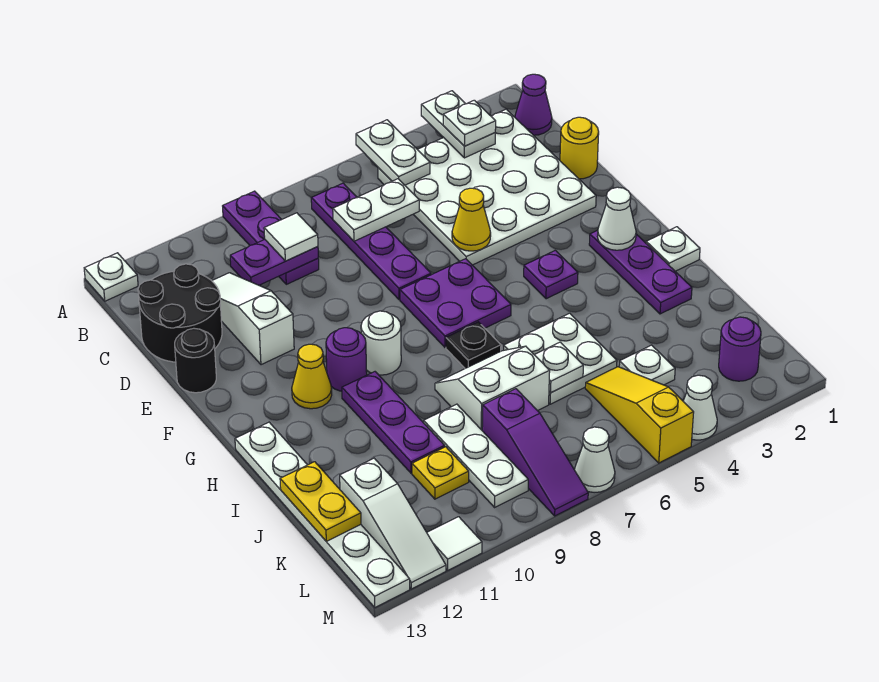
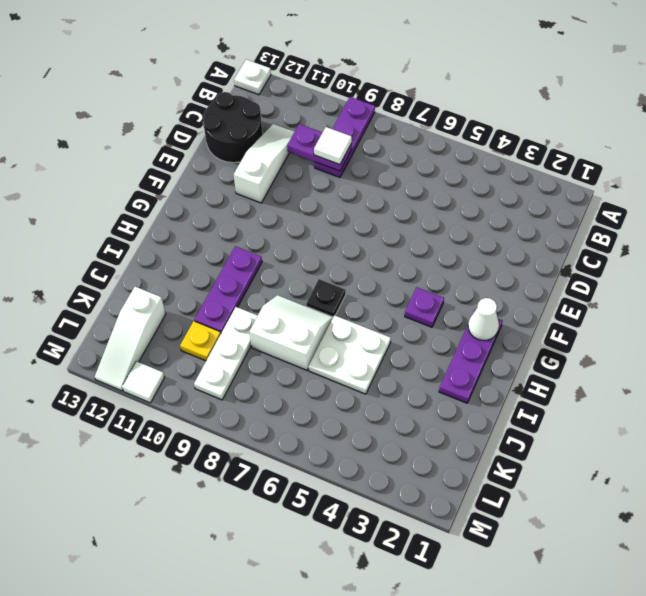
none -> purple cone B1 level 1
none -> white plate B2:E5 level 1
none -> purple plate B7:E7 level 1
none -> yellow round brick D1 level 1

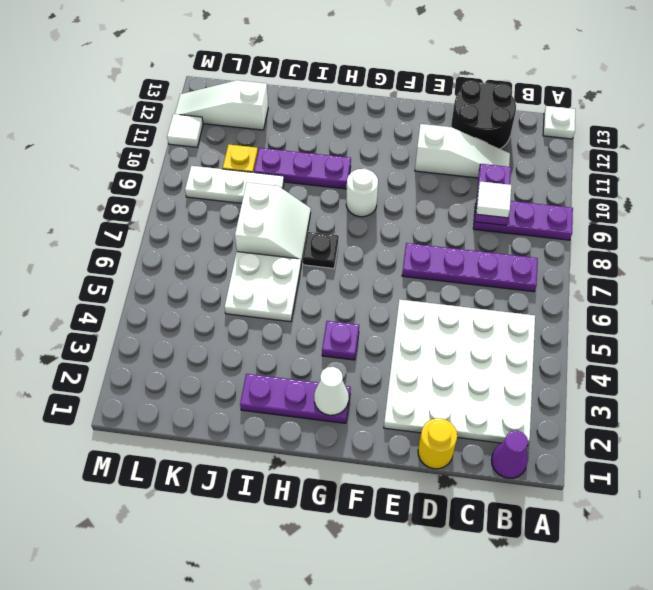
none -> black round brick E13 level 1
none -> purple plate F6:G7 level 1
none -> purple round brick G10 level 1
none -> yellow cone G11 level 1

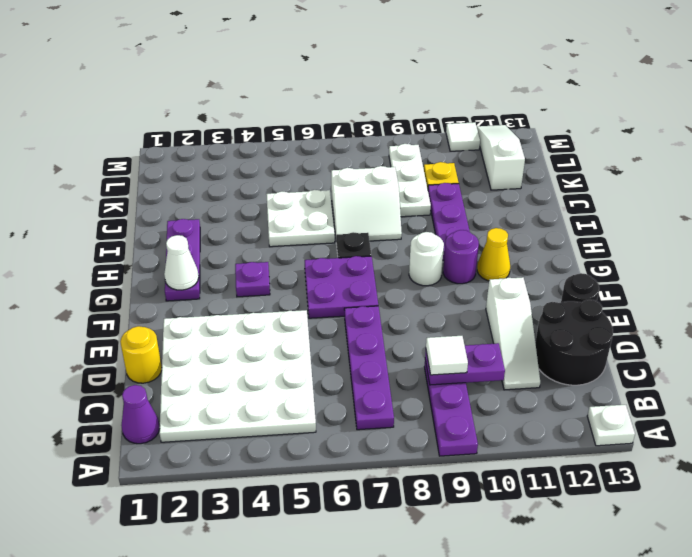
none -> white plate H1 level 1
none -> white plate H13:M13 level 1
none -> white plate K4 level 1
none -> yellow slope K5:M5 level 1 top M

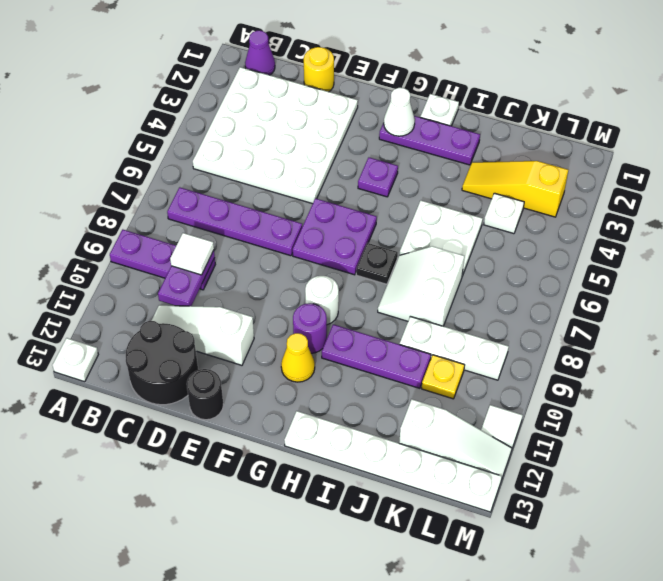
yellow slope J3:L3 level 1 top L -> yellow slope K5:M5 level 1 top M
none -> purple slope K8:M8 level 1 top K
none -> purple round brick L2 level 1
none -> white cone M4 level 1
none -> white cone M7 level 1

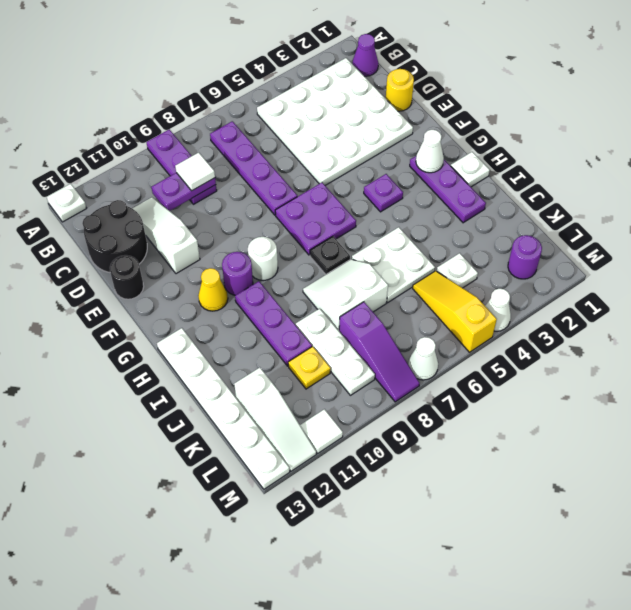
none -> white plate A3:B3 level 2
none -> white plate A5:B5 level 2
none -> white plate C6:C7 level 2
none -> yellow cone E5 level 2

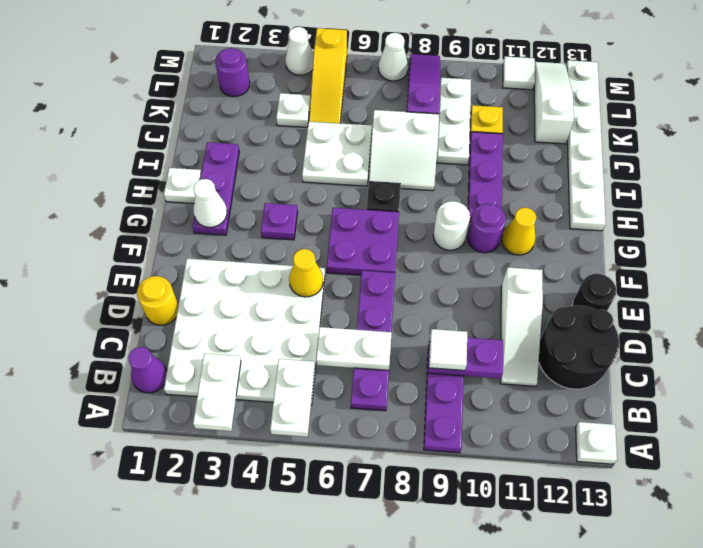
none -> white plate J6 level 2
none -> yellow plate J13:K13 level 2
none -> white plate B3 level 3

